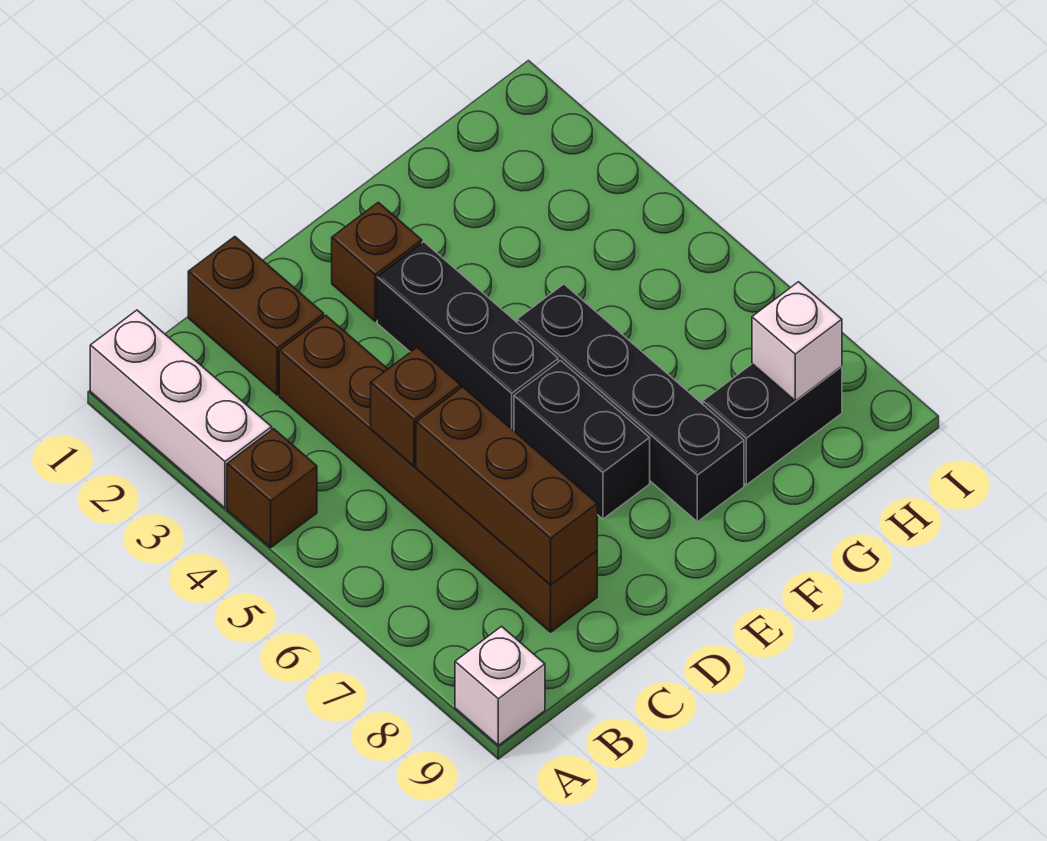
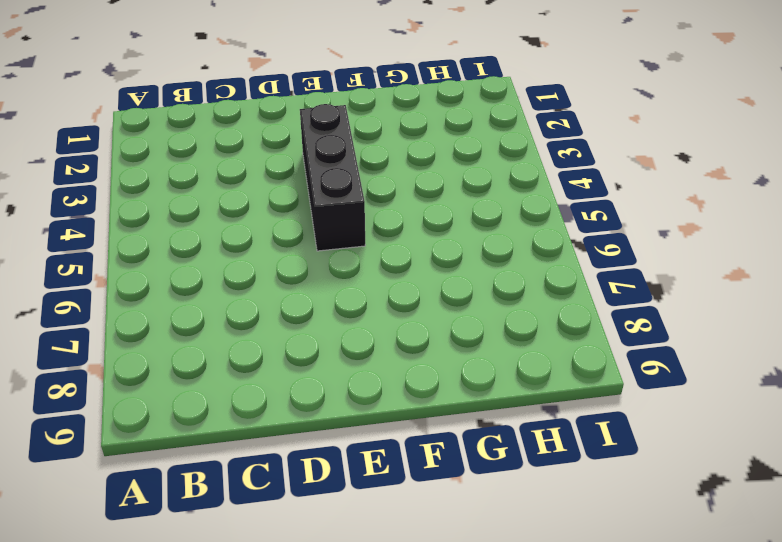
none -> white brick A1:A3 level 1
none -> brown brick A4 level 1
none -> white brick A9 level 1

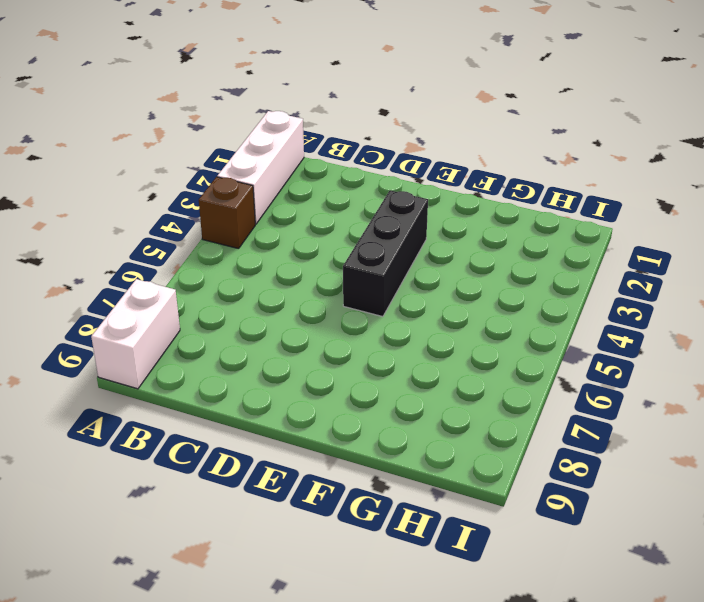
white brick A8:A9 level 1 -> white brick A9 level 1
none -> brown brick C1:C2 level 1
none -> brown brick C3:C8 level 1
none -> brown brick E2 level 1

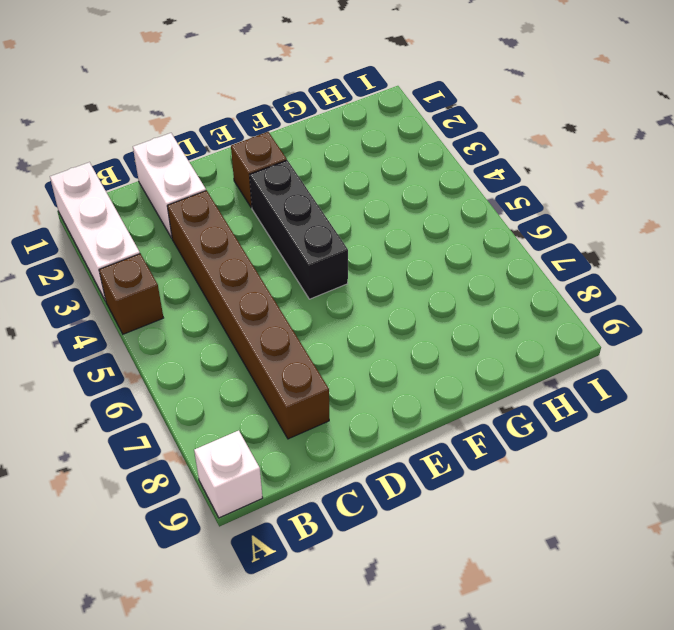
white brick C1:C2 level 1 -> brown brick C1:C2 level 1
none -> black brick E6:E7 level 1
none -> black brick F5:F8 level 1
none -> black brick G8:H8 level 1

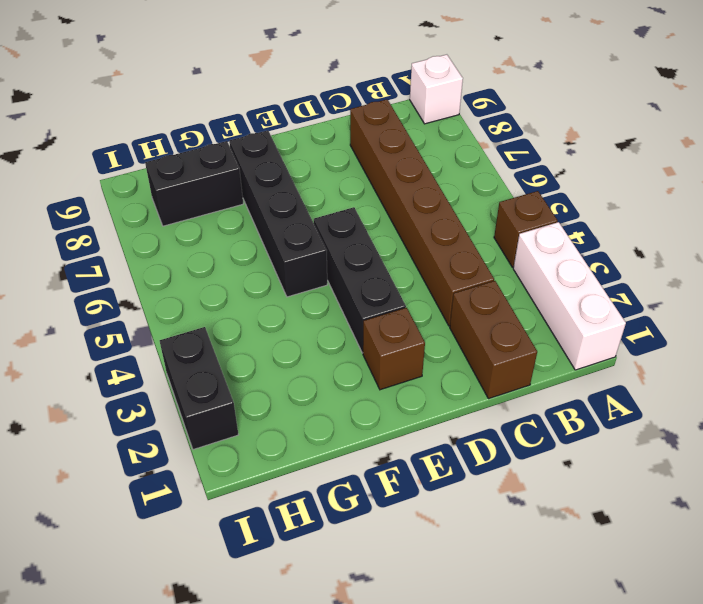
black brick I2:I3 level 1 -> black brick E6:E7 level 1
none -> brown brick C5 level 2
none -> brown brick C6:C8 level 2
none -> white brick H8 level 2

